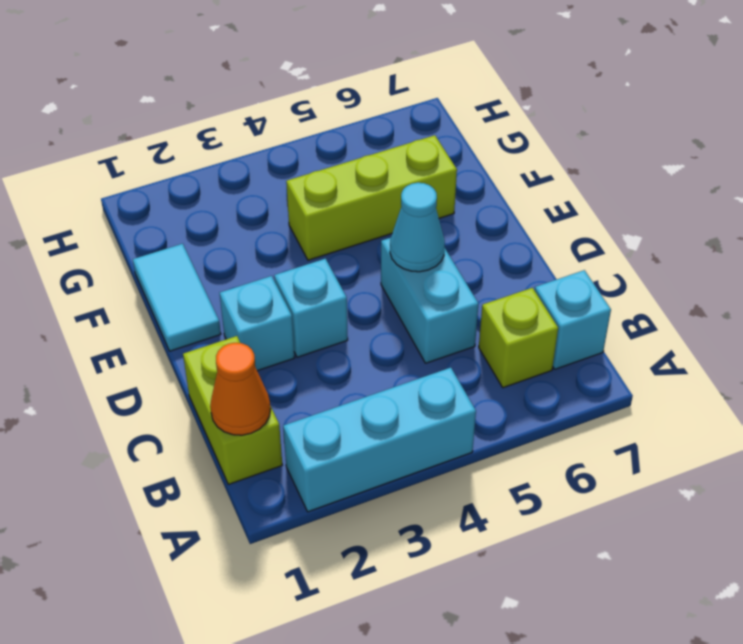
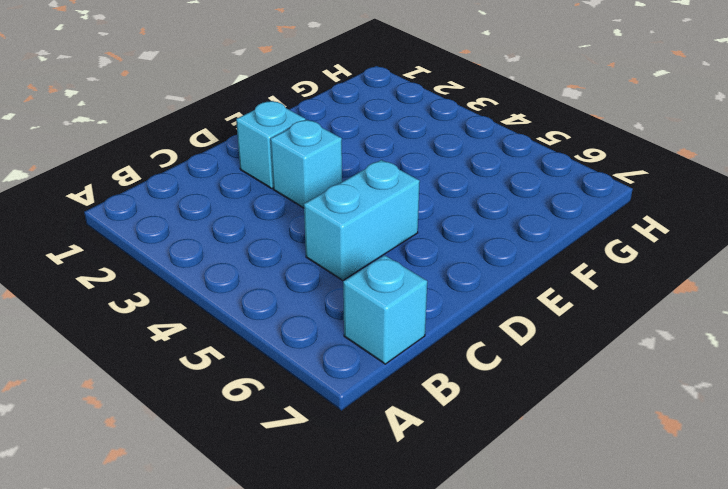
none -> cyan brick A2:A4 level 1
none -> lime brick B1:C1 level 1

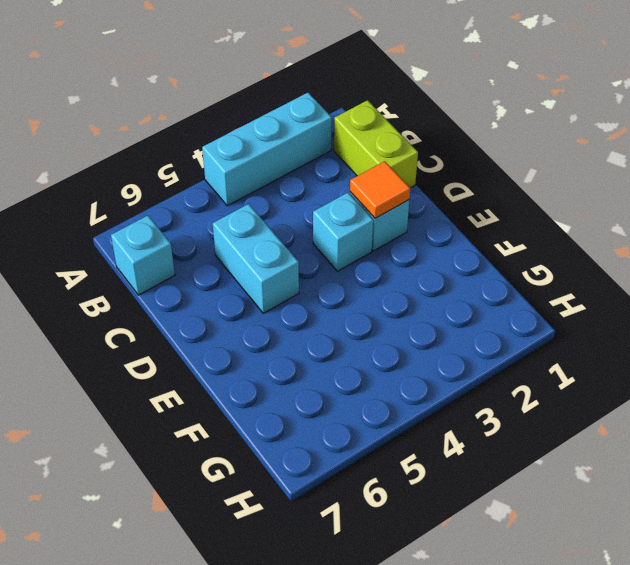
orange tile D2 level 2 -> none
none -> lime brick B6 level 1
none -> cyan tile E1:F1 level 1

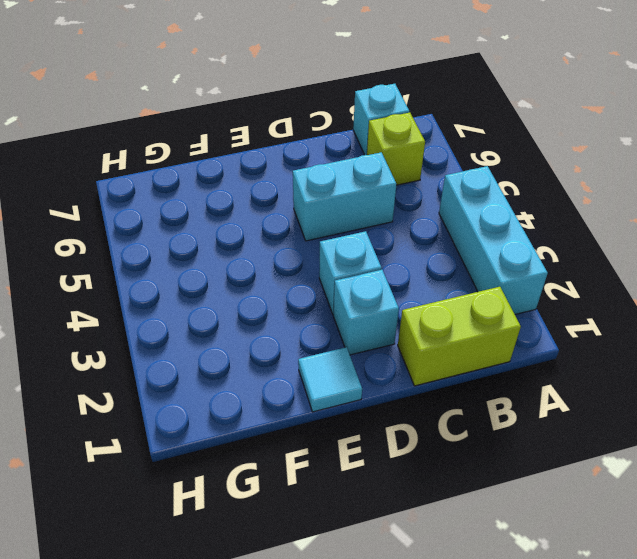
cyan tile E1 level 1 -> cyan tile E1:F1 level 1
none -> lime brick F4:F6 level 1
none -> orange cone B1 level 2

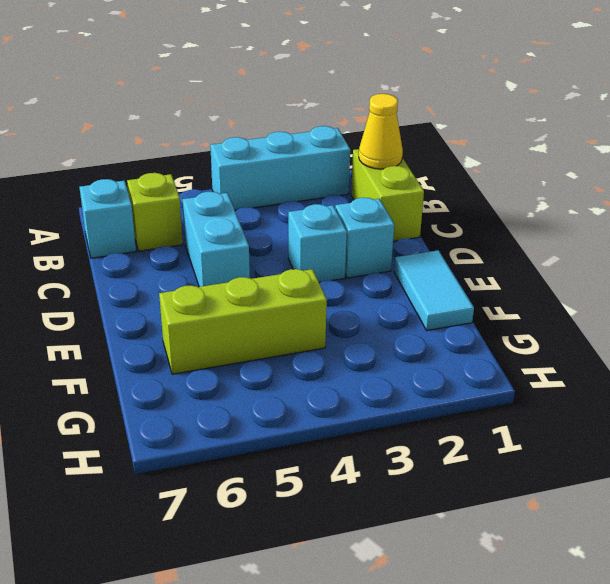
yellow cone B1 level 2 -> orange cone B1 level 2
none -> cyan cone D5 level 2

